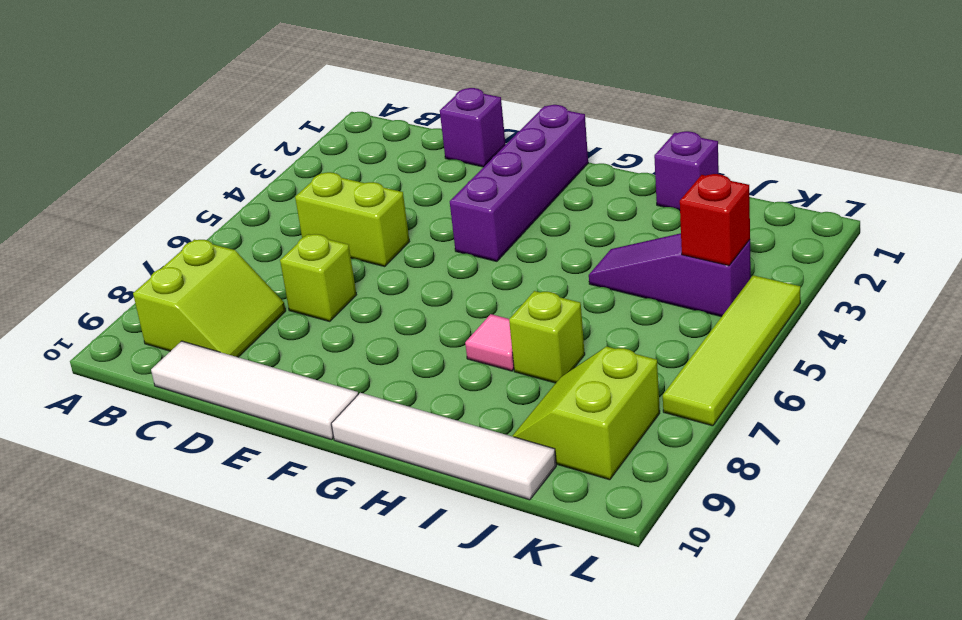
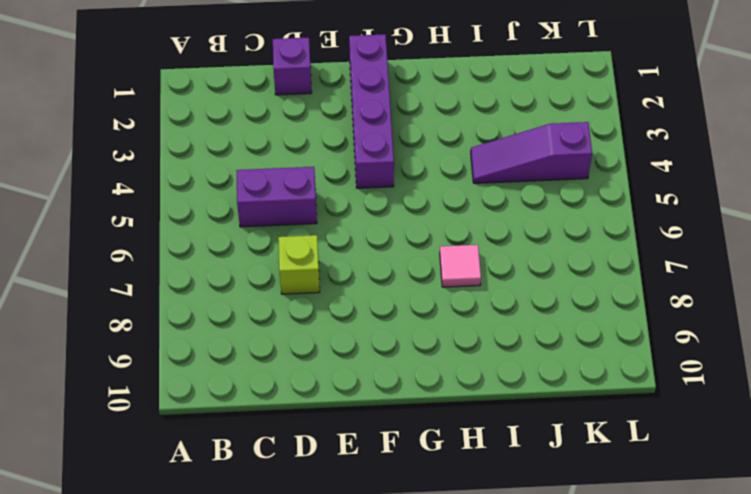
purple brick C5:D5 level 1 -> lime brick C5:D5 level 1
none -> lime slope B8:C9 level 1 top B
none -> white tile C10:F10 level 1
none -> white tile G10:J10 level 1

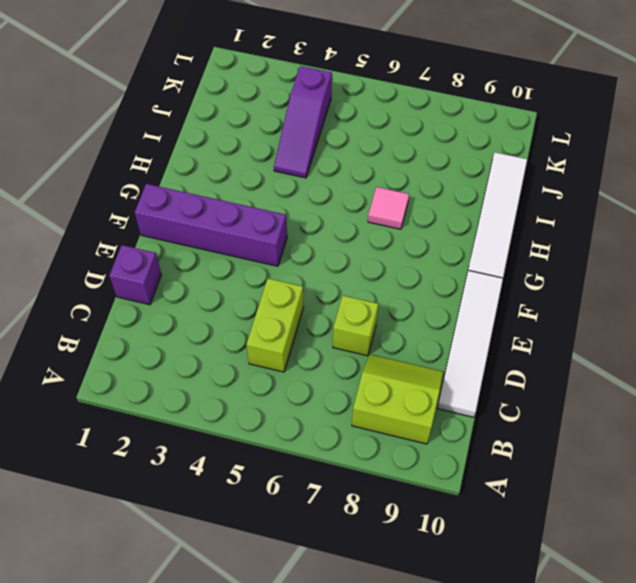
none -> purple brick I1 level 1
none -> lime brick I7 level 1
none -> lime slope J8:K9 level 1 top K

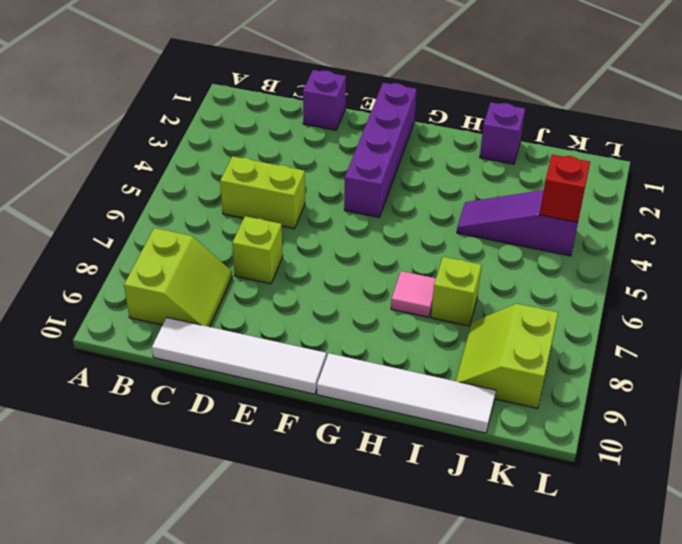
none -> lime tile L4:L7 level 1

